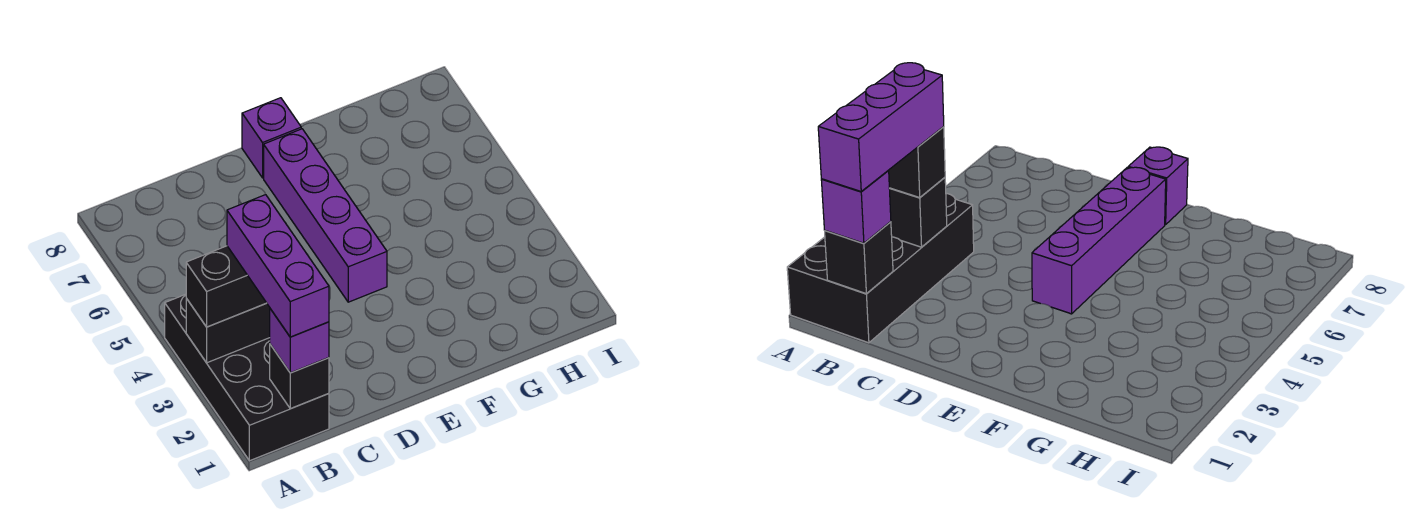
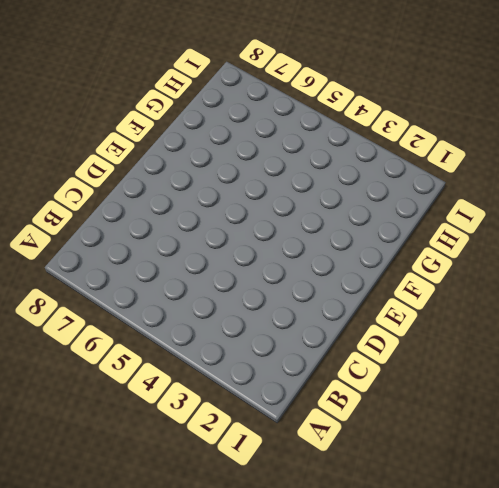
none -> black brick A1:B4 level 1
none -> purple brick E4:E7 level 1

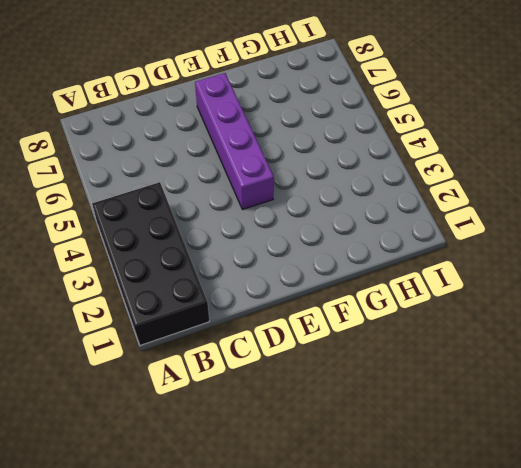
none -> purple brick E8 level 1
none -> black brick A3:B3 level 2

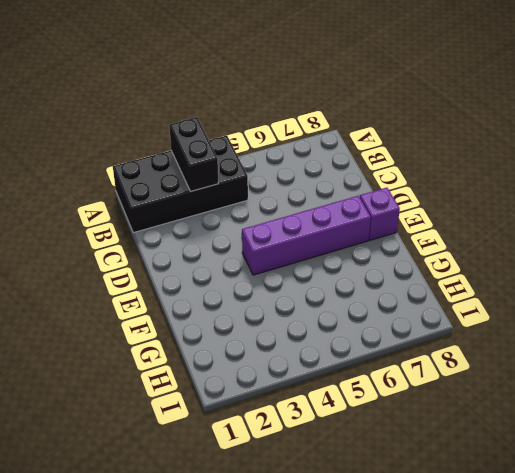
none -> black brick B1 level 2
none -> black brick A3:B3 level 3

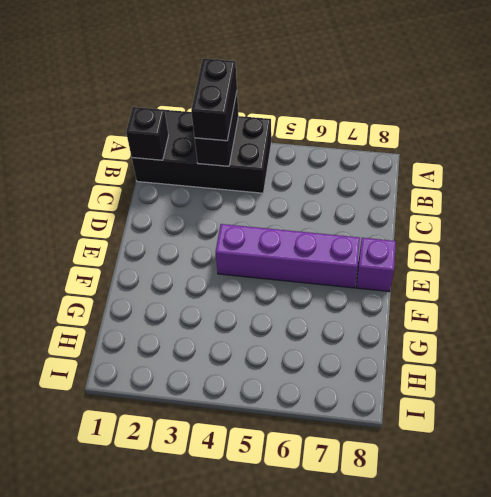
none -> purple brick B1 level 3
none -> purple brick B1:B3 level 4

